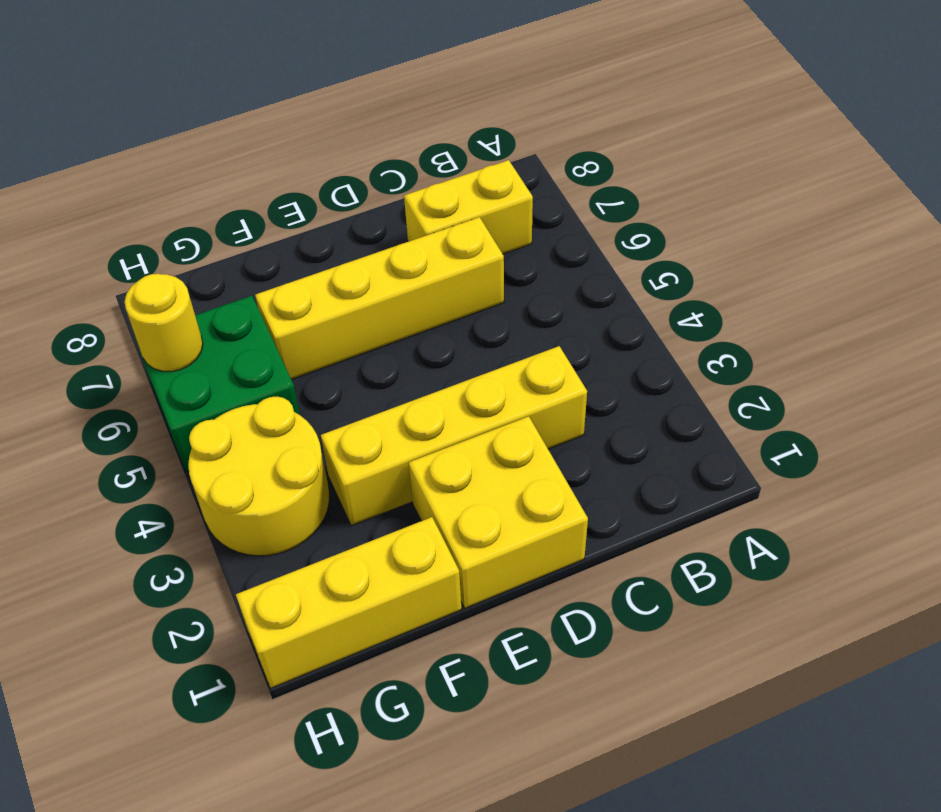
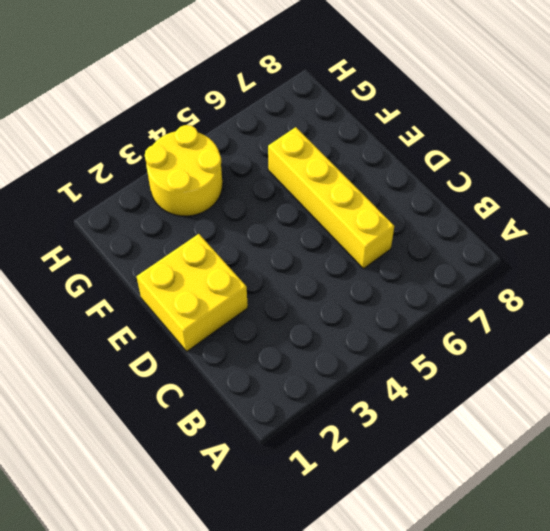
none -> yellow brick B7:C7 level 1
none -> yellow brick C3:F3 level 1

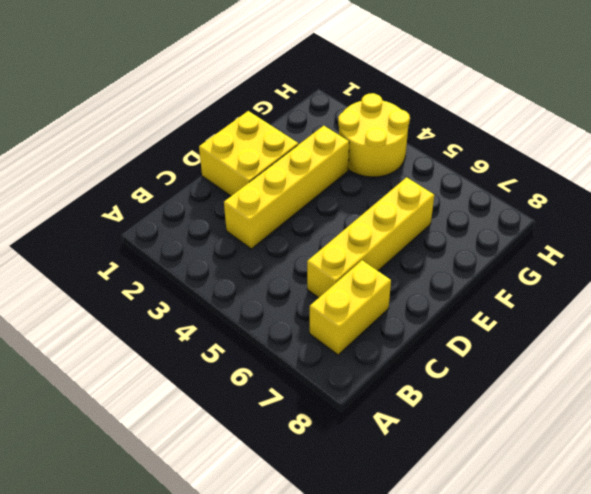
none -> yellow brick F1:H1 level 1
none -> green brick G5:H6 level 1

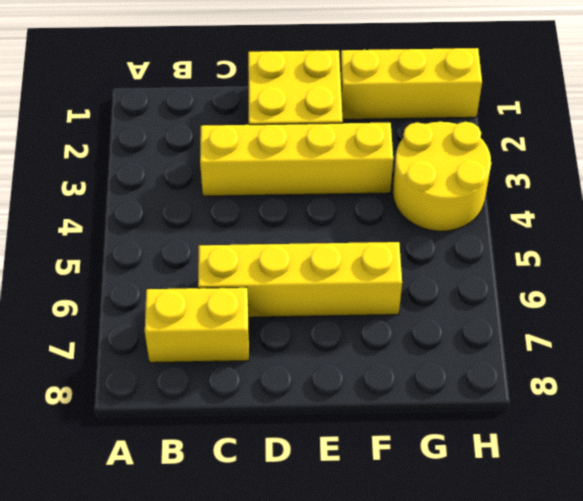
none -> green brick G5:H6 level 1
none -> yellow round brick H6 level 2

